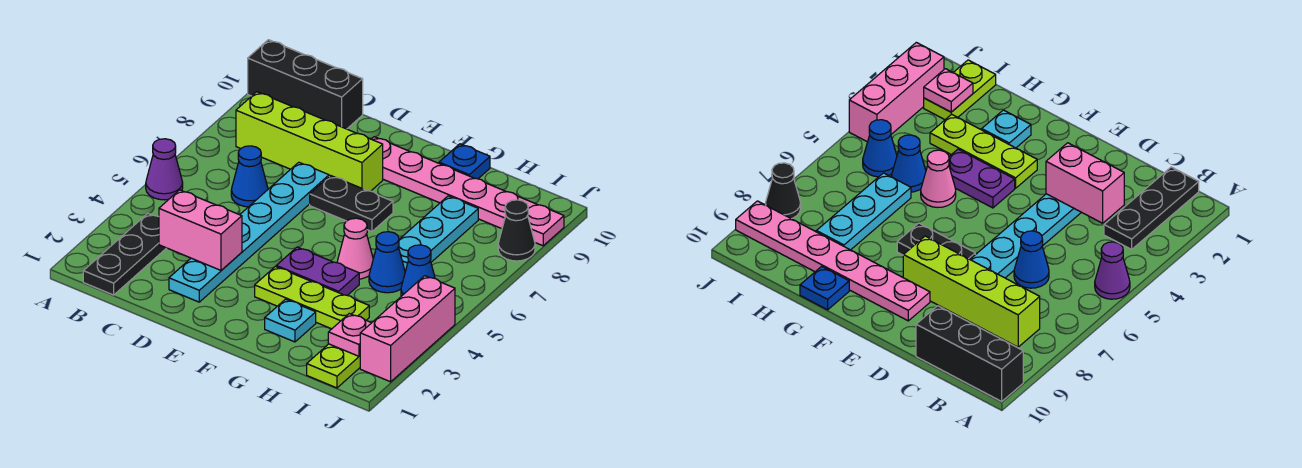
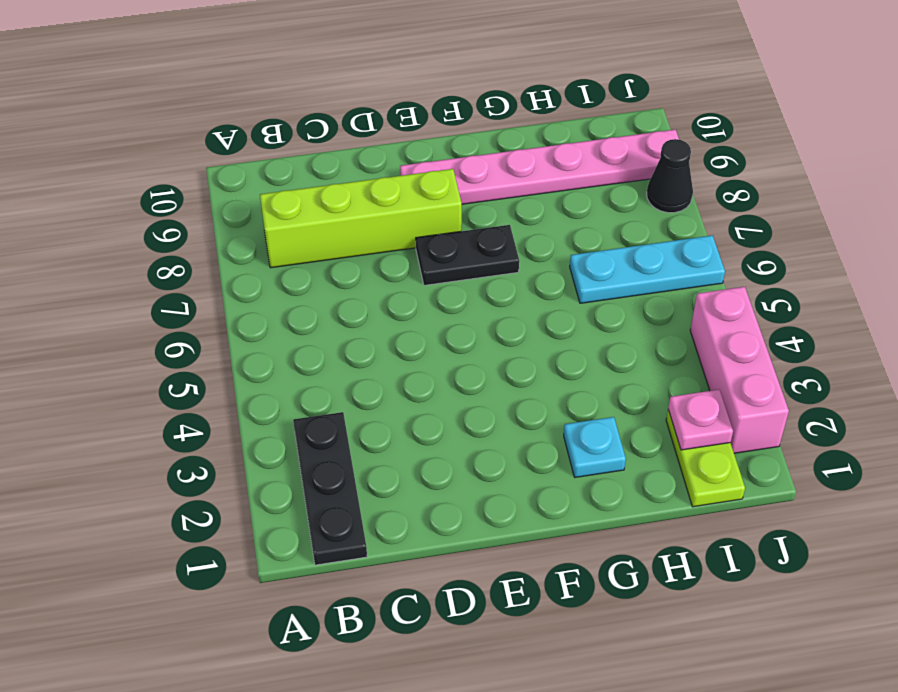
cyan plate H6:J6 level 1 -> cyan plate H6:H8 level 1
none -> purple cone A5 level 1
none -> black brick A10:C10 level 1
none -> blue cone C6 level 1

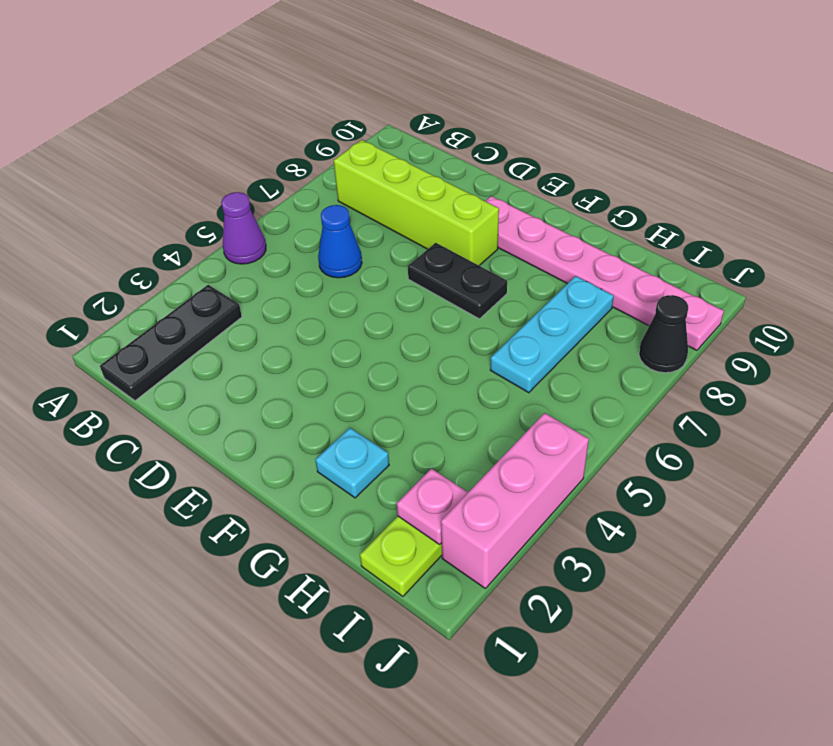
none -> black brick A10:C10 level 1
none -> cyan plate D2:D7 level 1
none -> lime plate F3:H3 level 1

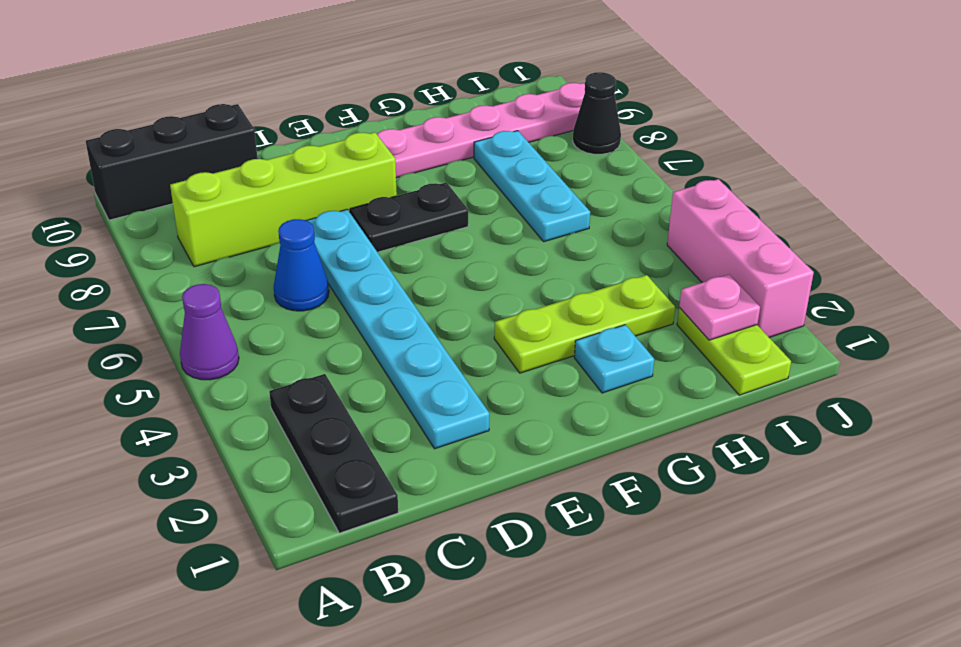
none -> purple plate F4:G4 level 1
none -> pink cone G5 level 1
none -> blue plate G10 level 1

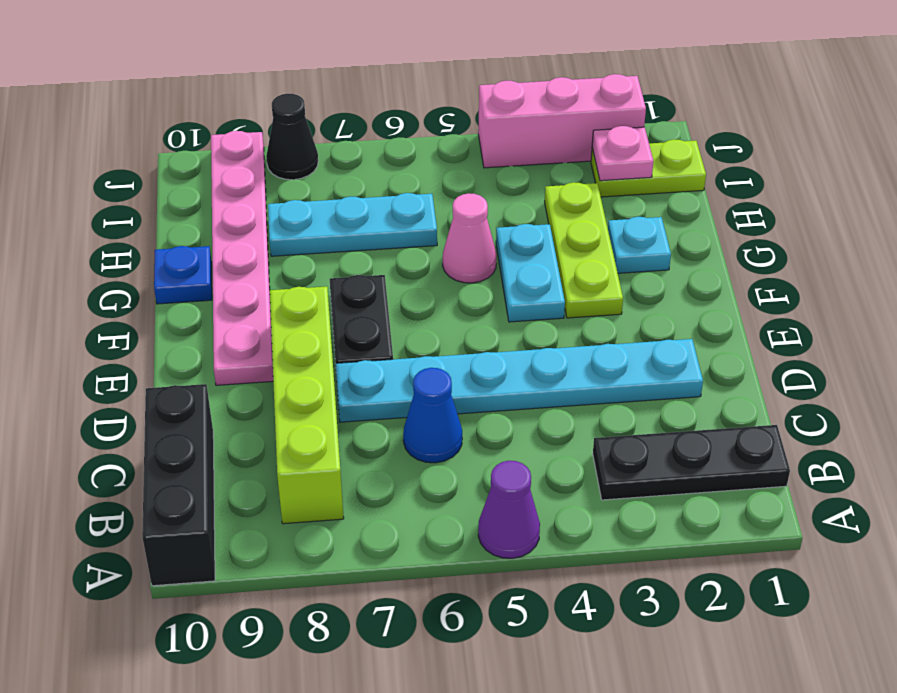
cyan plate F4:G4 level 1 -> purple plate F4:G4 level 1
none -> blue cone H5 level 1
none -> blue cone I5 level 1
none -> pink brick C3:D3 level 2

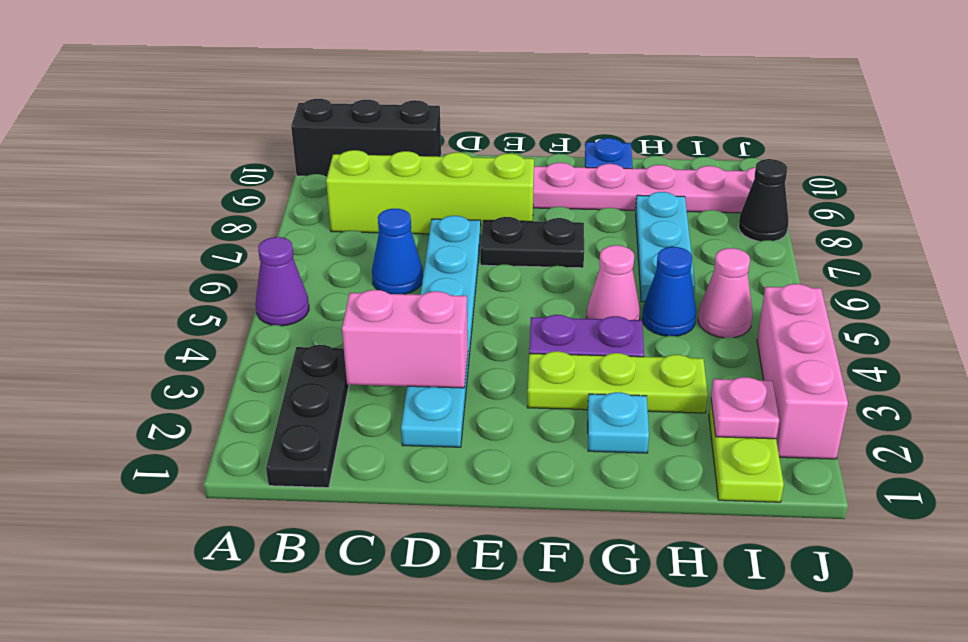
pink cone I5 level 1 -> blue cone I5 level 1

